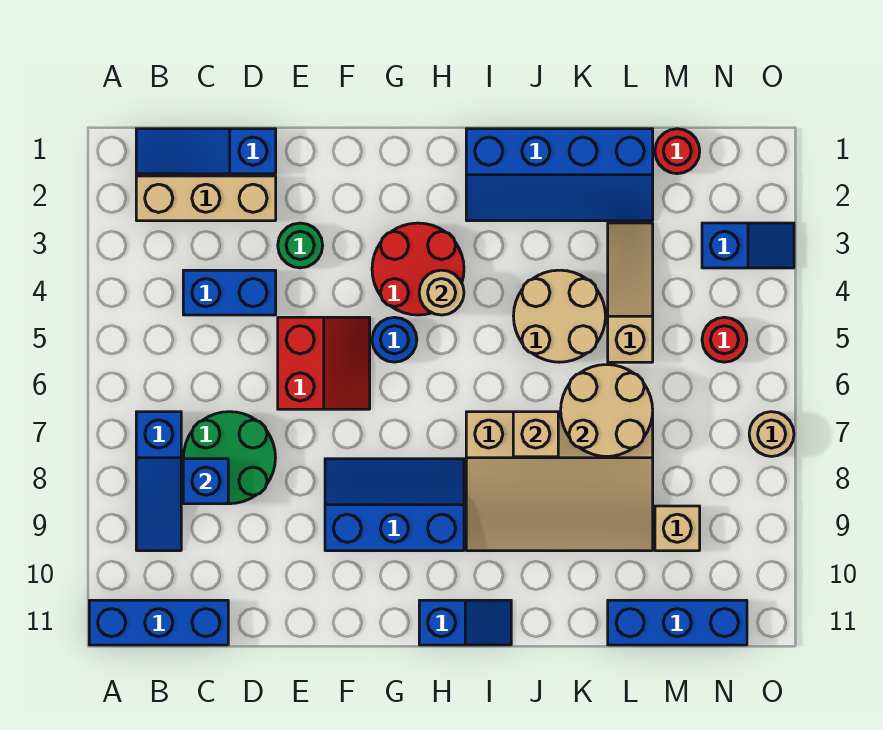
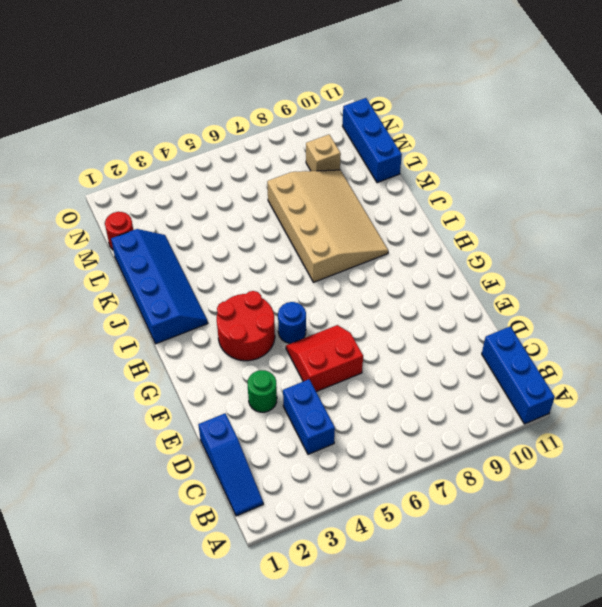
none -> tan brick B2:D2 level 1
none -> blue slope B7:B9 level 1 top 7
none -> green round brick C7:D8 level 1

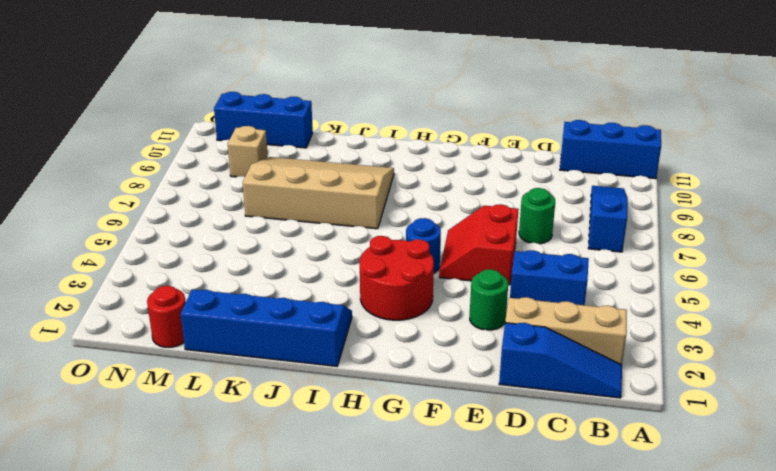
green round brick D7 level 1 -> green round brick C7:D8 level 1
none -> blue slope F8:H9 level 1 top 9
none -> blue slope H11:I11 level 1 top H
none -> tan round brick J4:K5 level 1

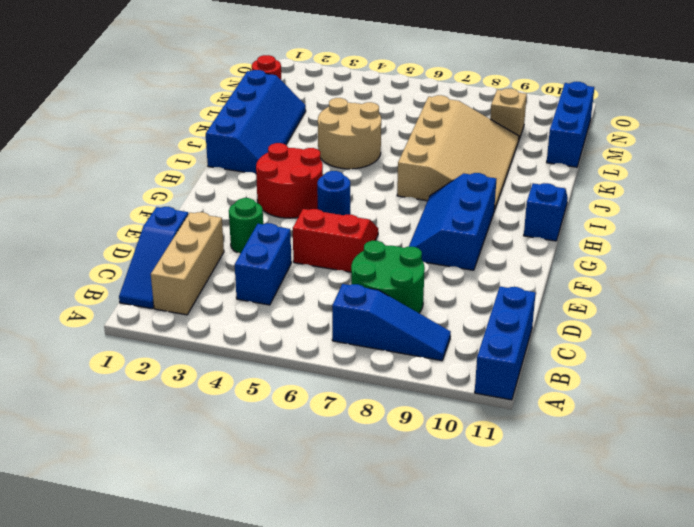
none -> tan slope L3:L5 level 1 top 5
none -> blue slope N3:O3 level 1 top N
none -> red round brick N5 level 1

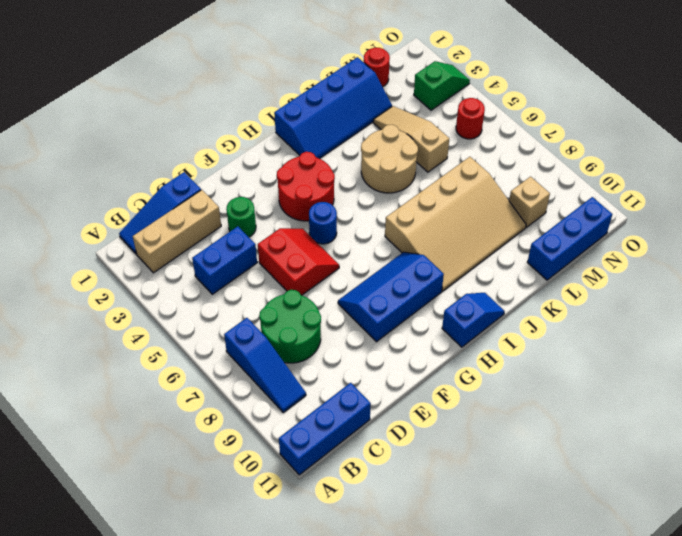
green slope N3:O3 level 1 top N -> blue slope N3:O3 level 1 top N
none -> tan round brick O7 level 1
none -> blue brick C8 level 2
none -> tan round brick H4 level 2

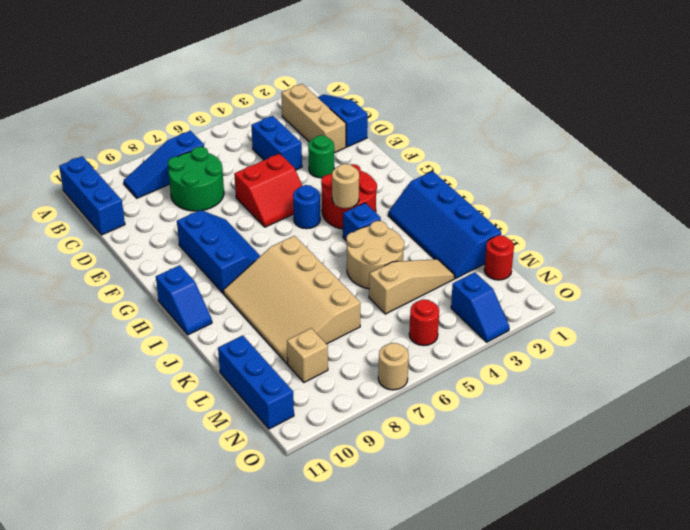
blue brick I4 level 1 -> blue brick C8 level 2
none -> tan brick J7 level 2
none -> tan round brick K6:L7 level 2

